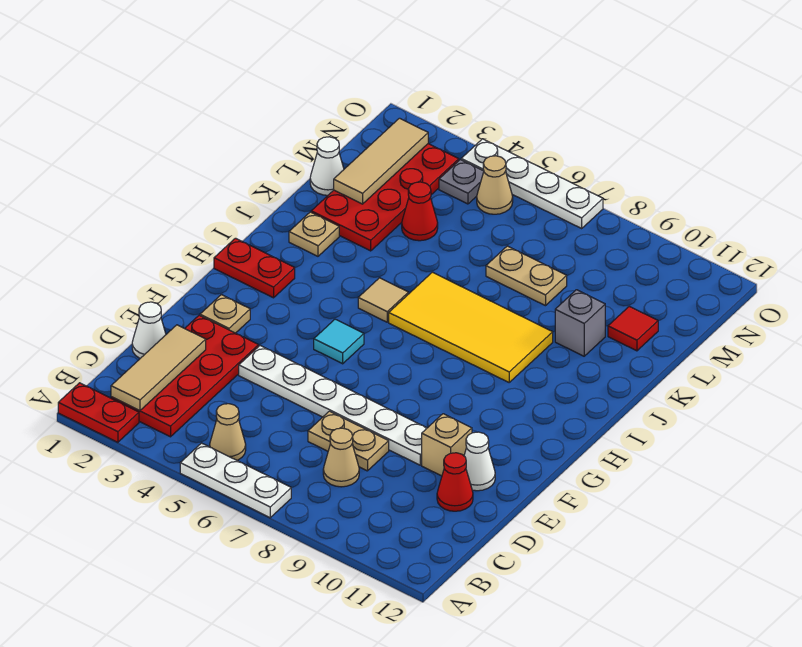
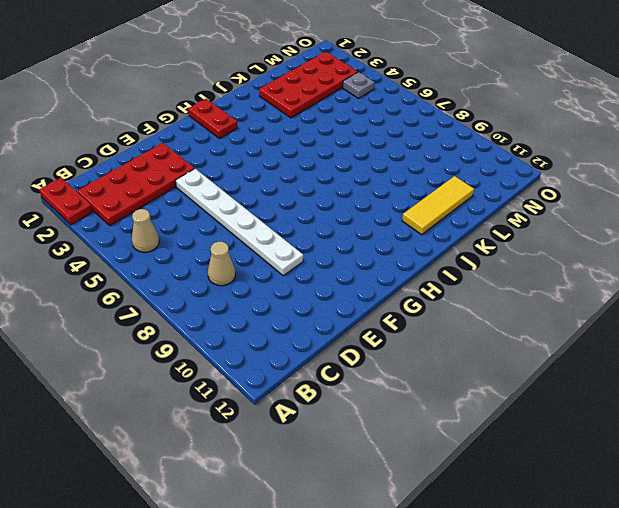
yellow tile J11:L11 level 1 -> red tile L11 level 1
none -> white plate A5:A7 level 1
none -> white cone D1 level 1
none -> tan plate D7:D8 level 1

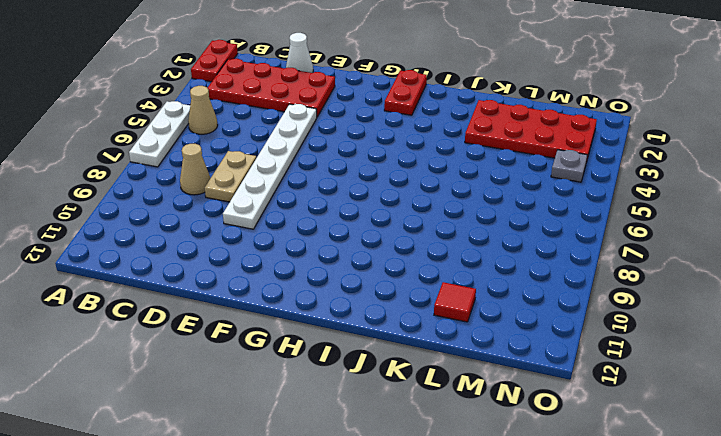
none -> red cone D11 level 1
none -> tan brick E10 level 1
none -> white cone E11 level 1

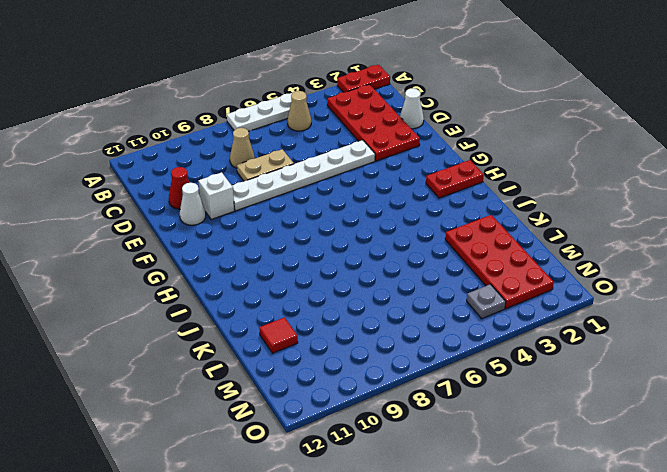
white brick E10 level 1 -> tan brick E10 level 1
none -> tan plate F2 level 1
none -> cyan tile G5 level 1
none -> tan tile I5 level 1

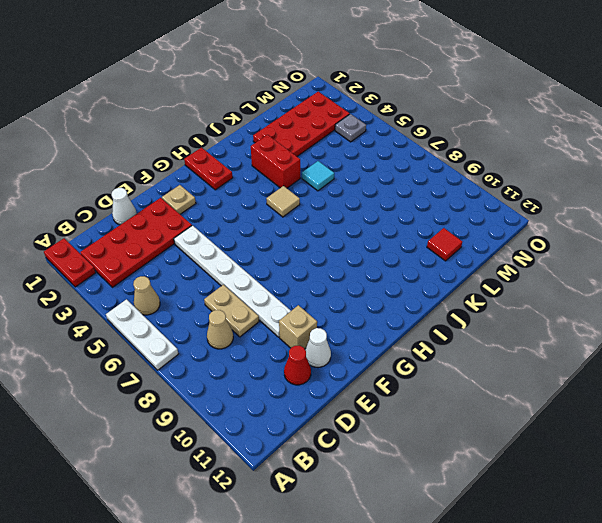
red brick J3:J4 level 1 -> none
cyan tile K5 level 1 -> cyan tile G5 level 1
none -> yellow tile I6:J9 level 1
none -> tan plate J2 level 1
none -> grey brick K10 level 1

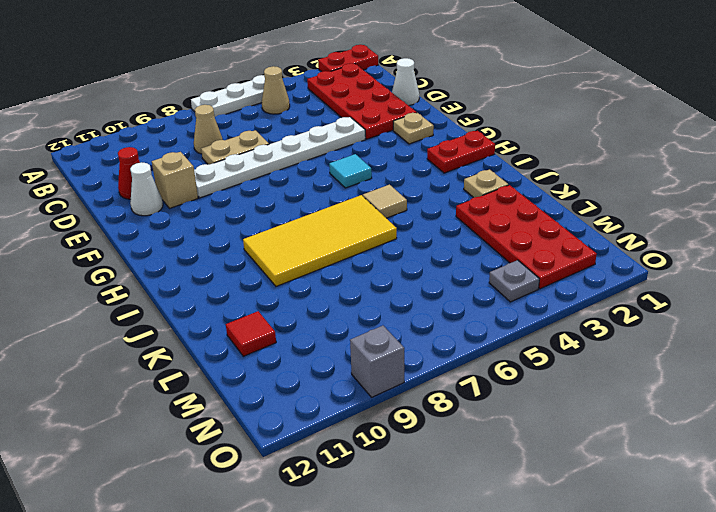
grey brick O9 level 1 -> grey brick K10 level 1
none -> white cone L1 level 1
none -> red cone L4 level 1
none -> tan plate L7:L8 level 1

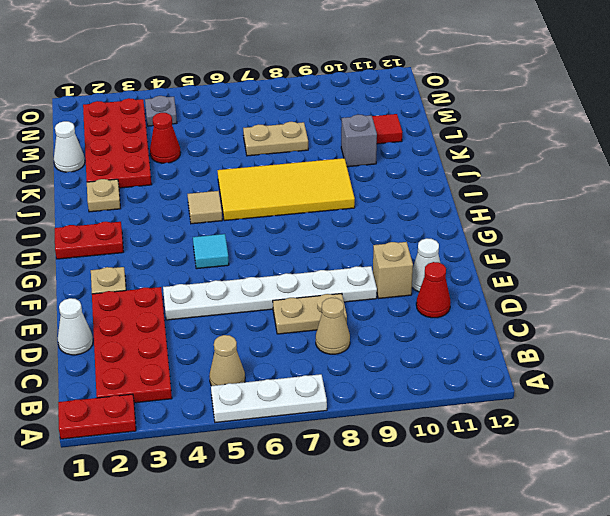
none -> tan cone N5 level 1
none -> white plate O4:O7 level 1
none -> tan tile B2:D2 level 2

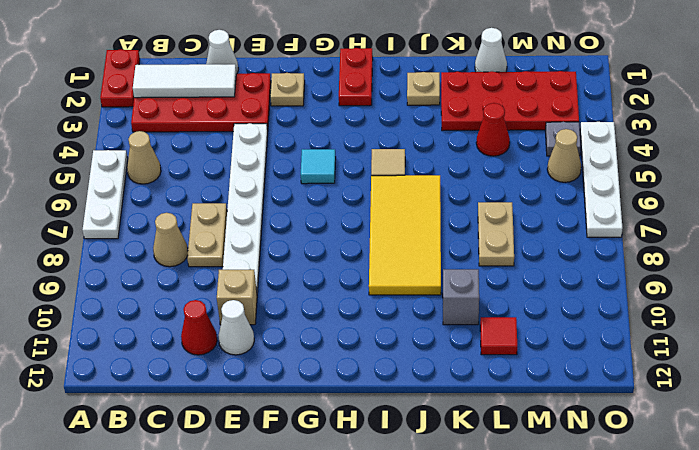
white tile B2:D2 level 2 -> tan tile B2:D2 level 2
none -> tan tile L2:N2 level 2

